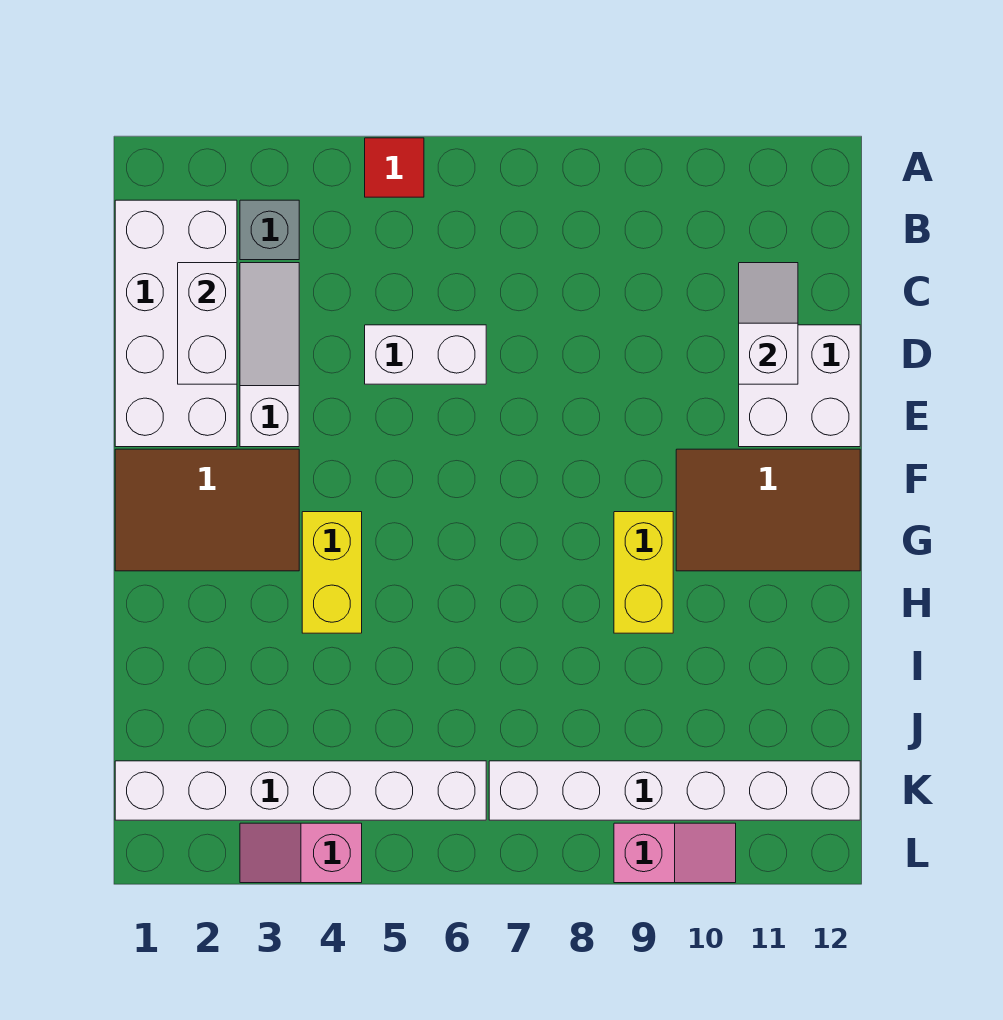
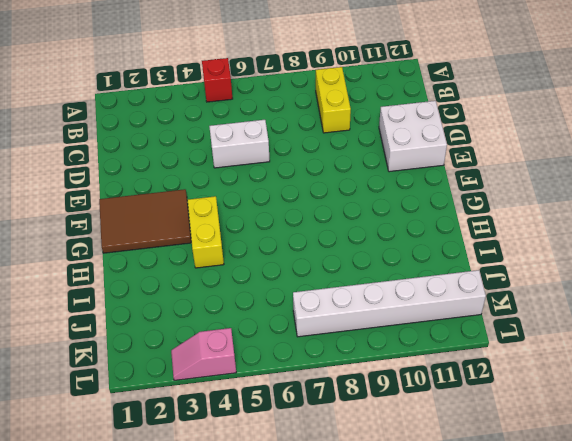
red brick A5 level 1 -> red tile A5 level 1
yellow brick B9:C9 level 1 -> yellow brick G9:H9 level 1
none -> white brick B1:E2 level 1
none -> grey brick B3 level 1
none -> white slope C3:E3 level 1 top E

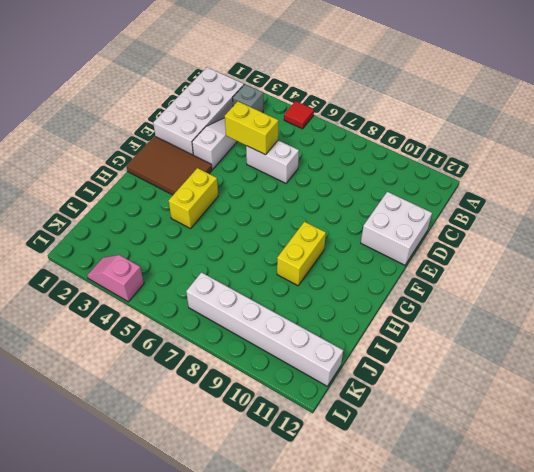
yellow brick D4:D5 level 2 -> none
none -> brown tile F10:G12 level 1
none -> white brick K1:K6 level 1
none -> pink slope L9:L10 level 1 top 9

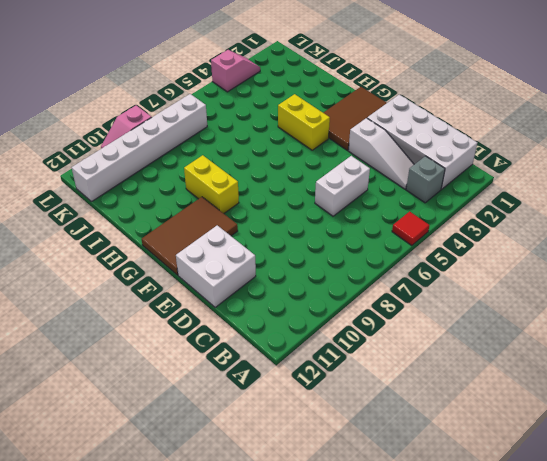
none -> white brick K1:K6 level 1
none -> white brick C2:D2 level 2
none -> white slope C11:D11 level 2 top D

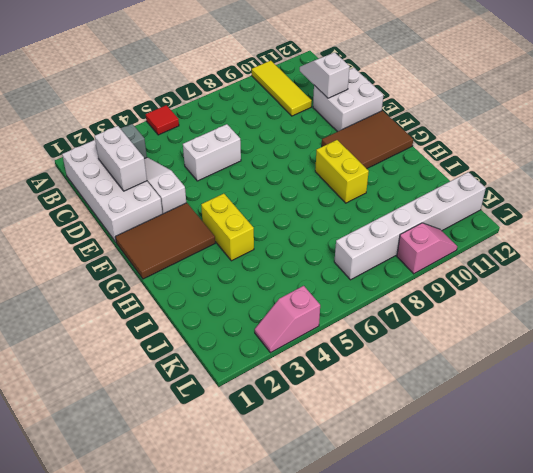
yellow tile A10:C10 level 1 -> none
none -> white brick K1:K6 level 1

